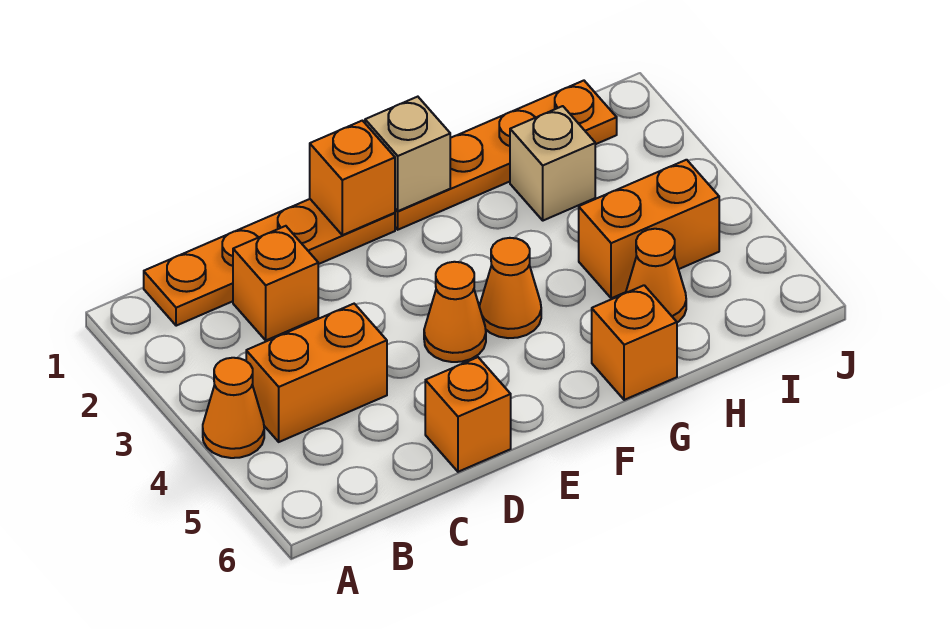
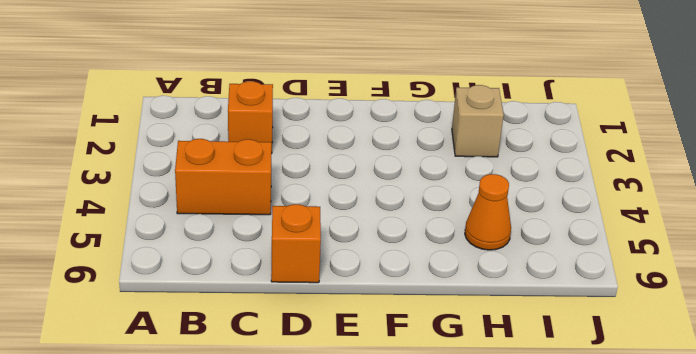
none -> orange cone A4 level 1
none -> orange plate B1:E1 level 1
none -> orange cone E4 level 1

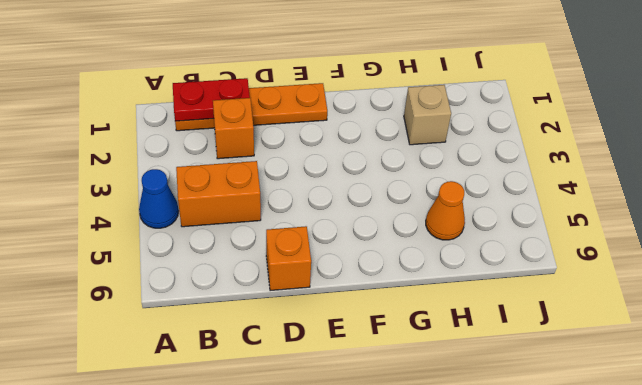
blue cone A4 level 1 -> orange cone A4 level 1
red plate B1:C1 level 2 -> none
none -> orange cone E4 level 1
none -> orange plate F1:I1 level 1
none -> orange cone F4 level 1

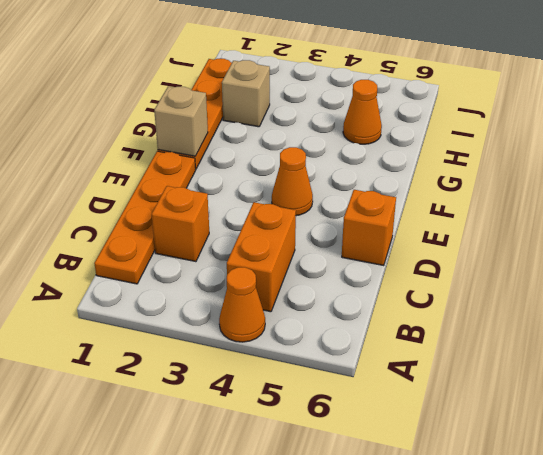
none -> orange cone F4 level 1
none -> orange brick G6 level 1
none -> orange brick H4:I4 level 1

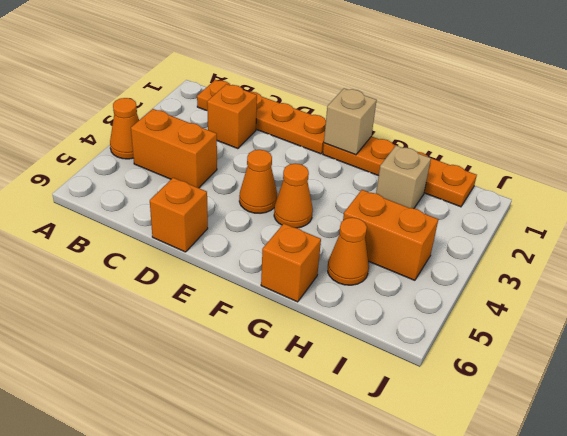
none -> orange brick E1 level 2

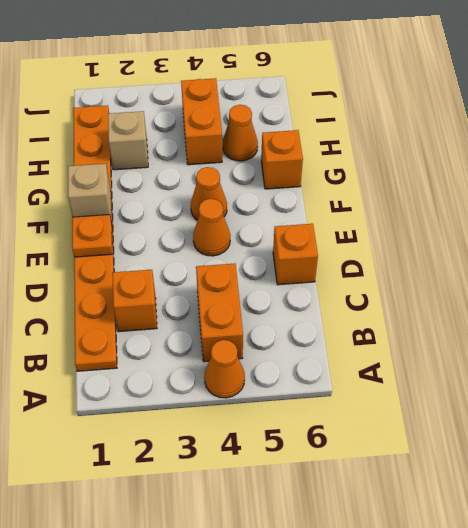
orange plate E1 level 2 -> orange brick E1 level 2

